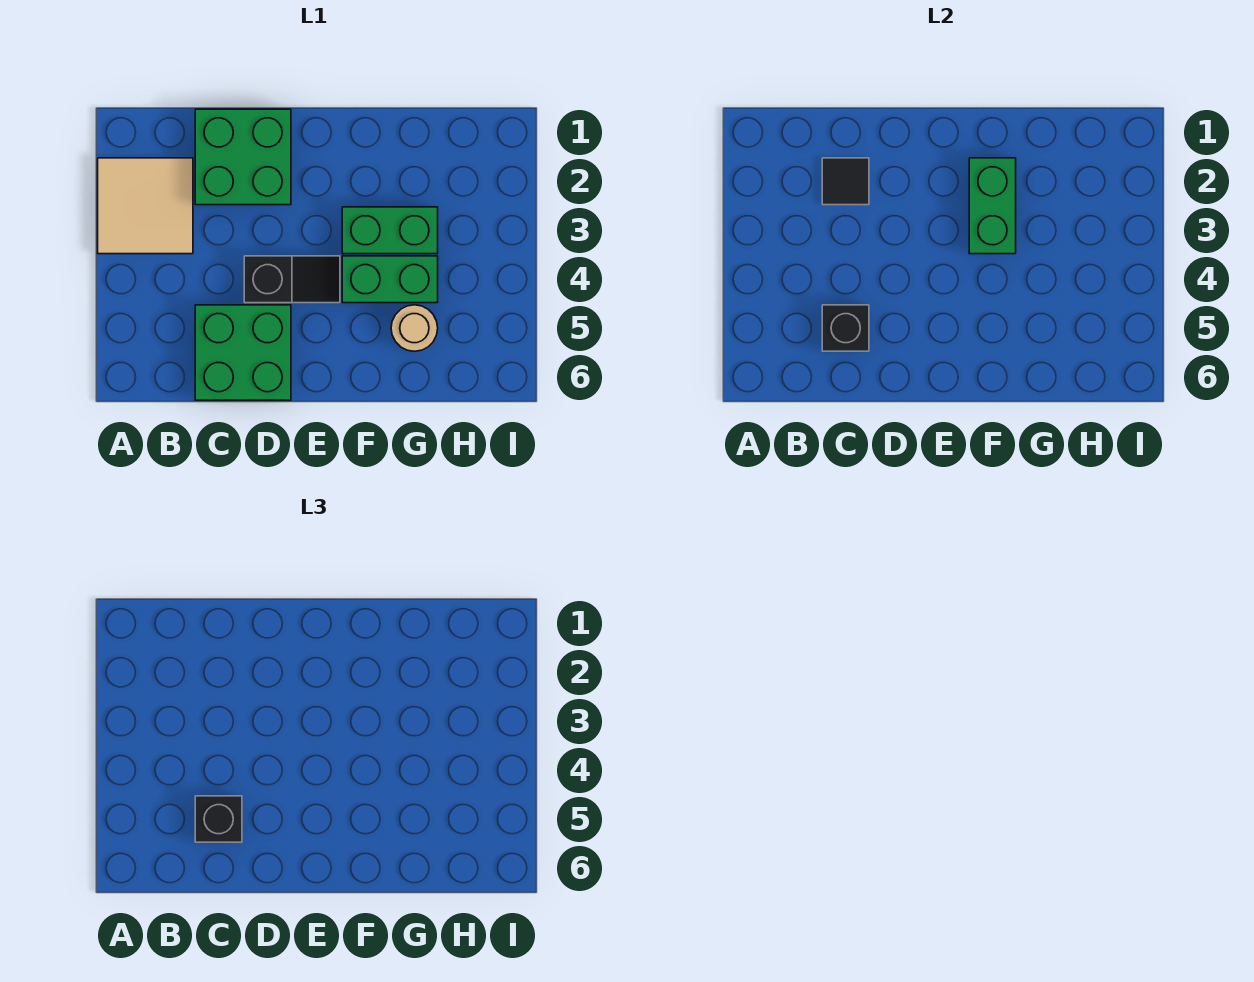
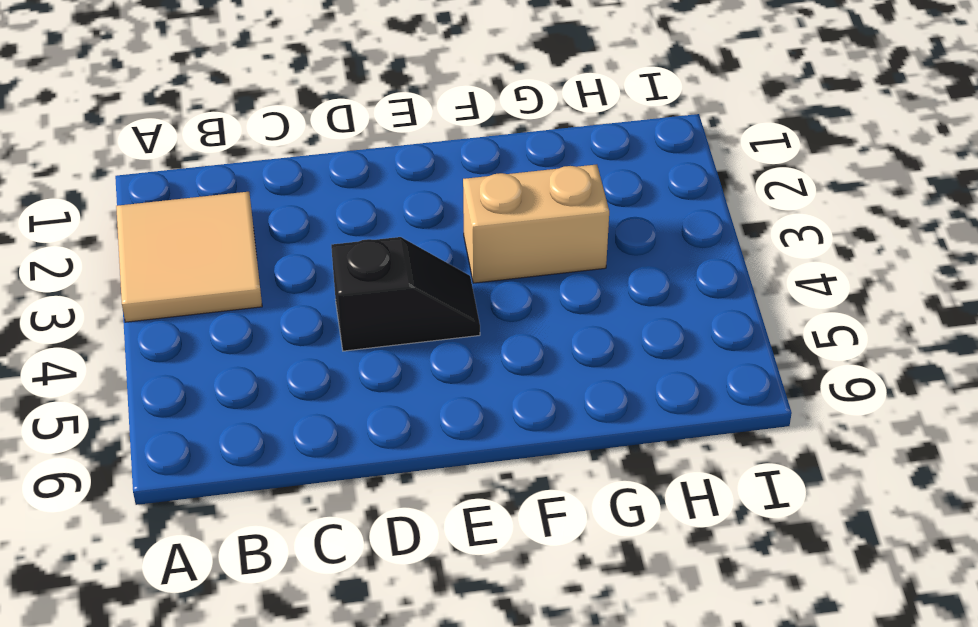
tan brick F3:G3 level 1 -> green brick F3:G3 level 1
none -> green brick C1:D2 level 1
none -> green brick C5:D6 level 1

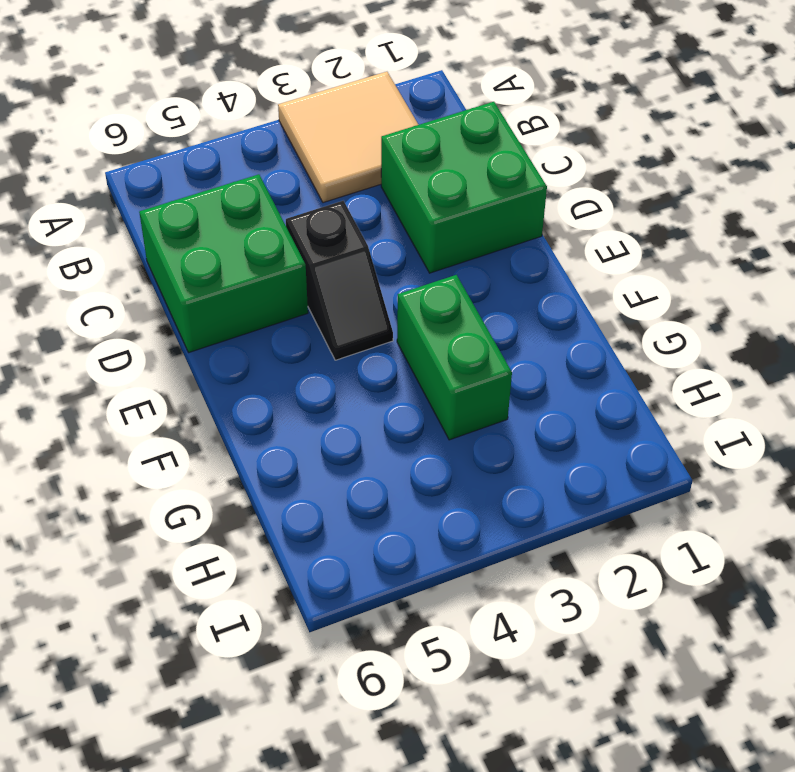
none -> green brick F4:G4 level 1
none -> tan round brick G5 level 1

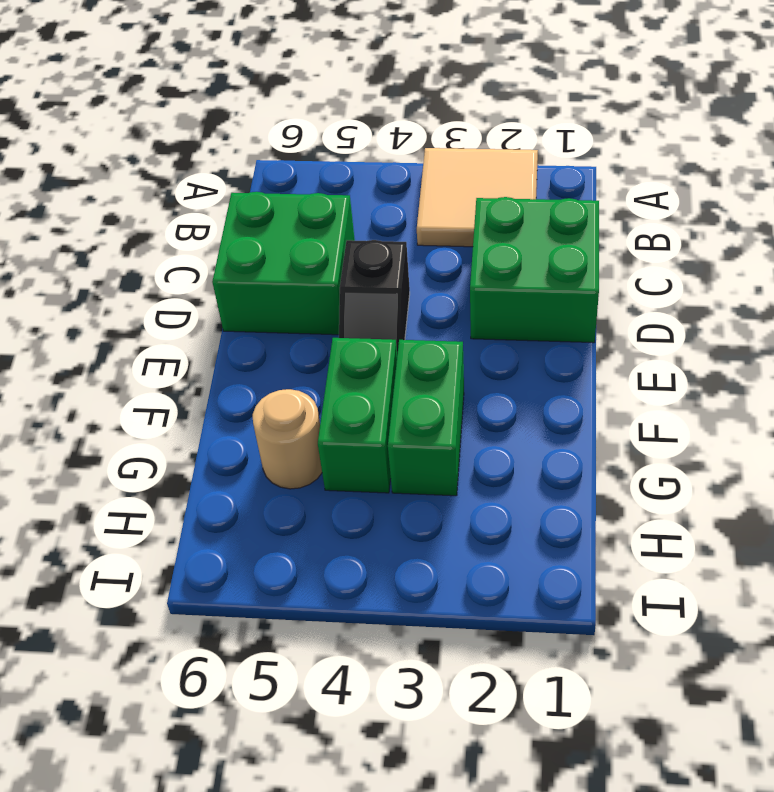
none -> black tile C2 level 2
none -> black brick C5 level 2

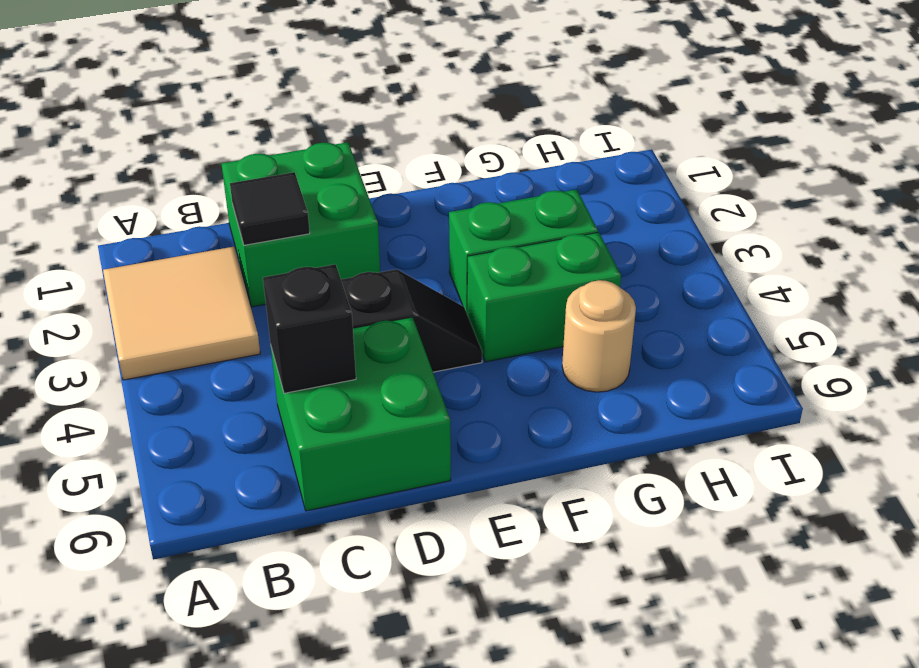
none -> green brick F2:F3 level 2
none -> black brick C5 level 3

